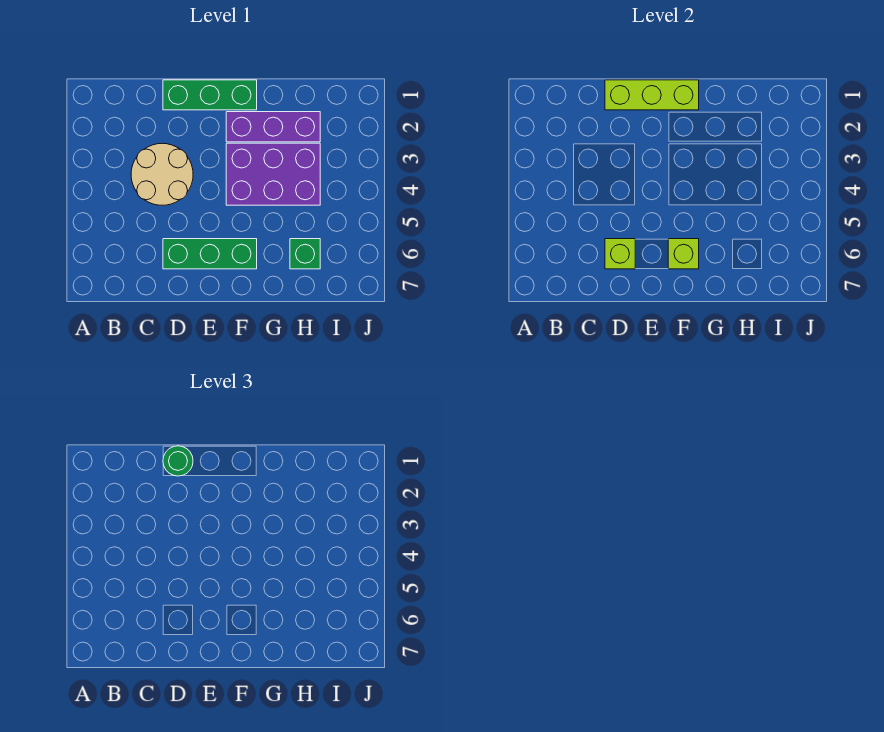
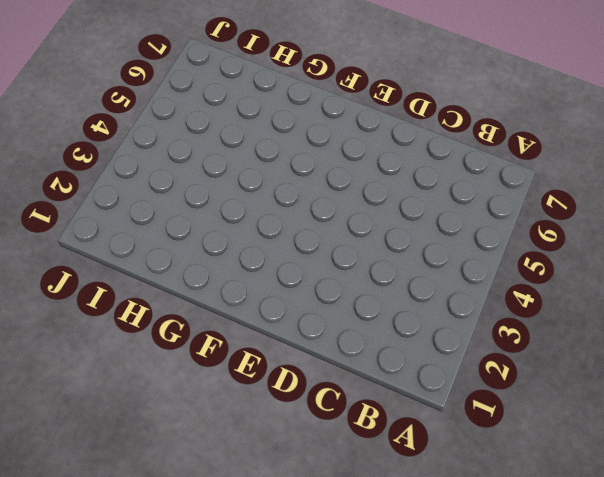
none -> tan round brick C3:D4 level 1
none -> green brick D1:F1 level 1

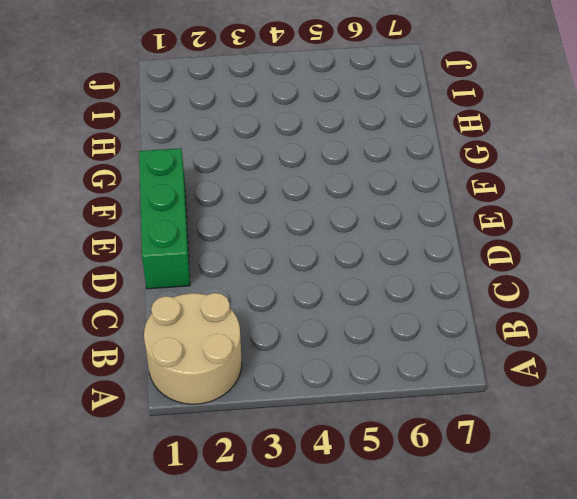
tan round brick A1:B2 level 1 -> tan round brick C3:D4 level 1
none -> green brick D6:F6 level 1
none -> purple brick F2:H2 level 1

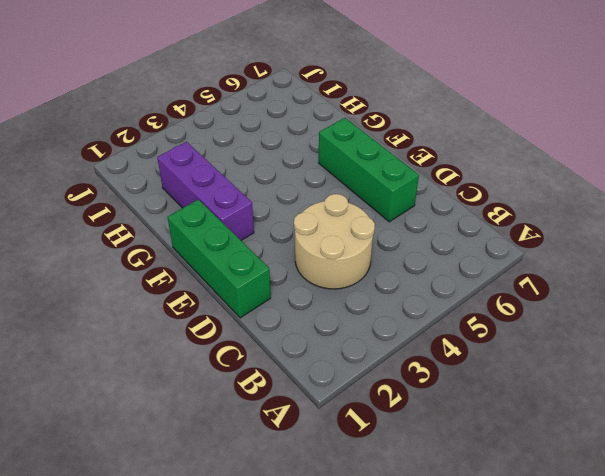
none -> purple brick F3:H4 level 1
none -> green brick H6 level 1

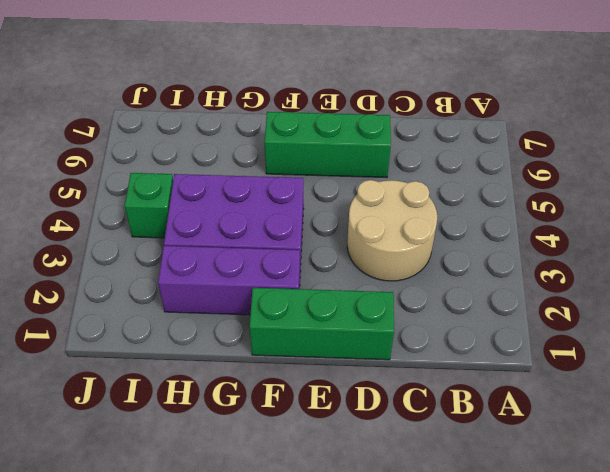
green brick I4 level 1 -> green brick H6 level 1
none -> lime brick D1:F1 level 2
none -> lime brick D6 level 2

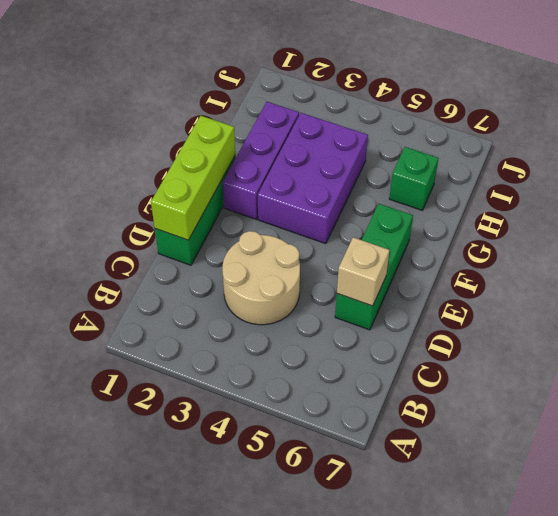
tan brick D6 level 2 -> lime brick D6 level 2
none -> lime brick F6 level 2
none -> green round brick D1 level 3

